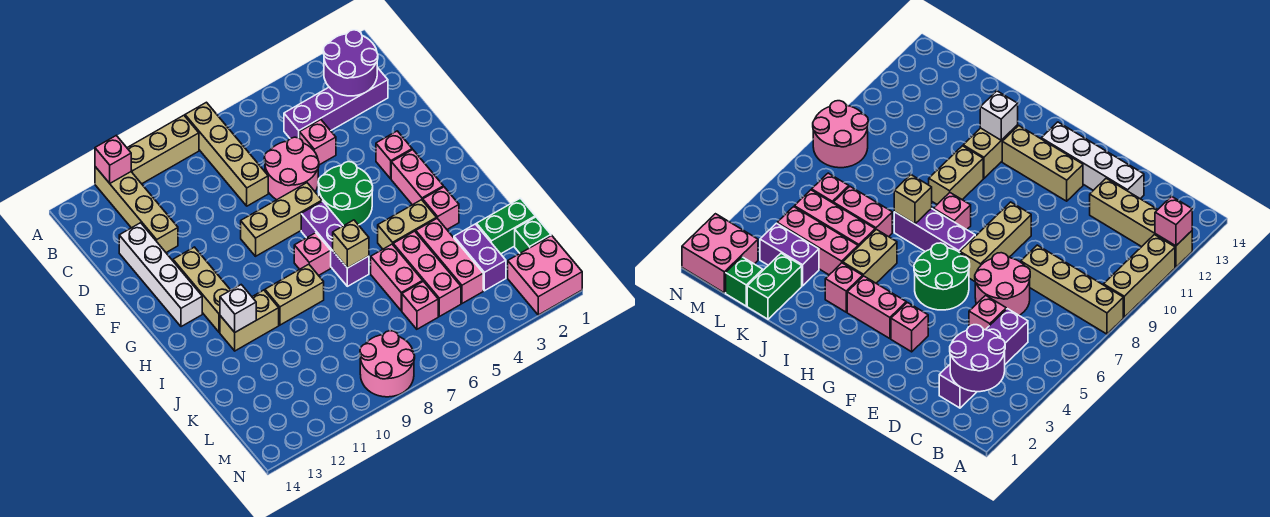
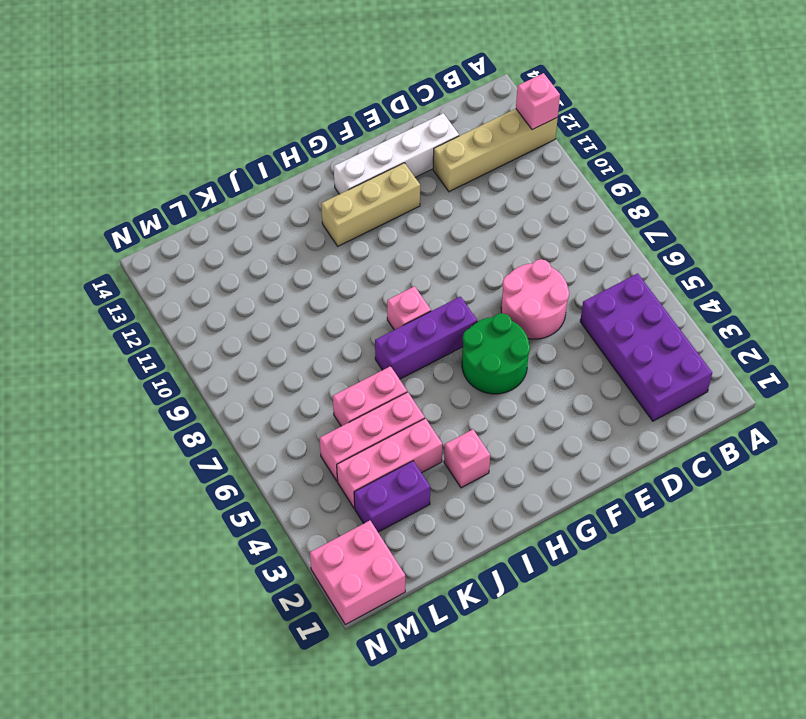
purple brick B2:C5 level 1 -> purple brick C2:C5 level 1
none -> tan brick A8:D8 level 1
none -> tan brick A9:A11 level 1
none -> pink brick D5 level 1
none -> pink brick F3 level 1

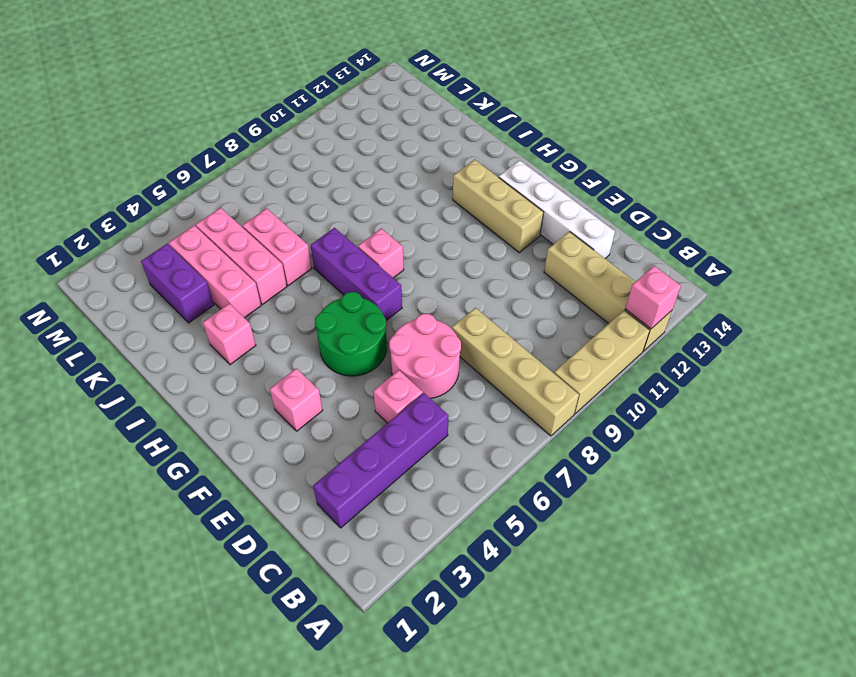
none -> tan brick F7:F9 level 1
none -> pink brick G3:H3 level 1
none -> tan brick I4:I5 level 1
none -> tan brick I9:I10 level 1

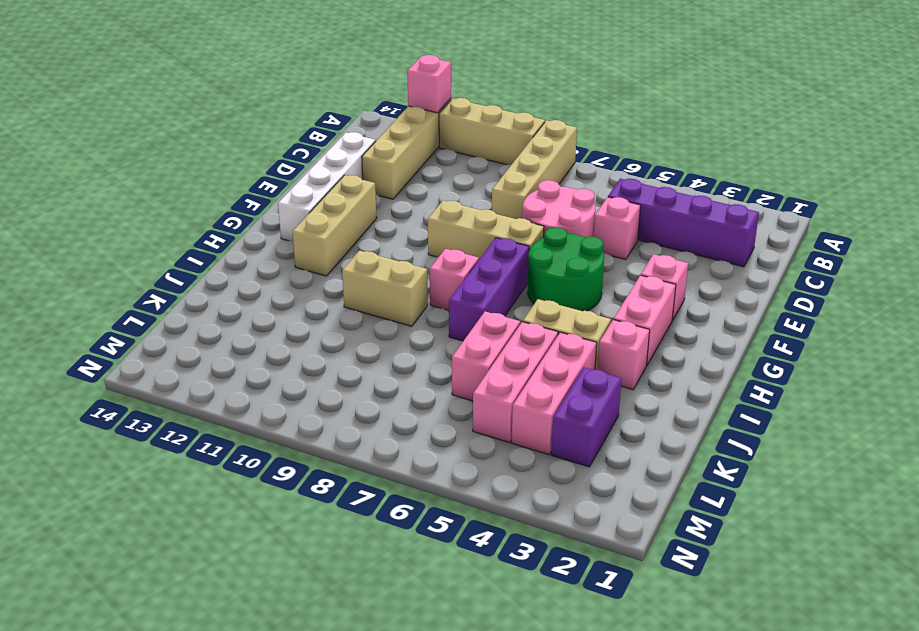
none -> tan brick I11:I12 level 1
none -> green brick K1:K2 level 1
none -> green brick L1 level 1
none -> pink brick L6 level 1

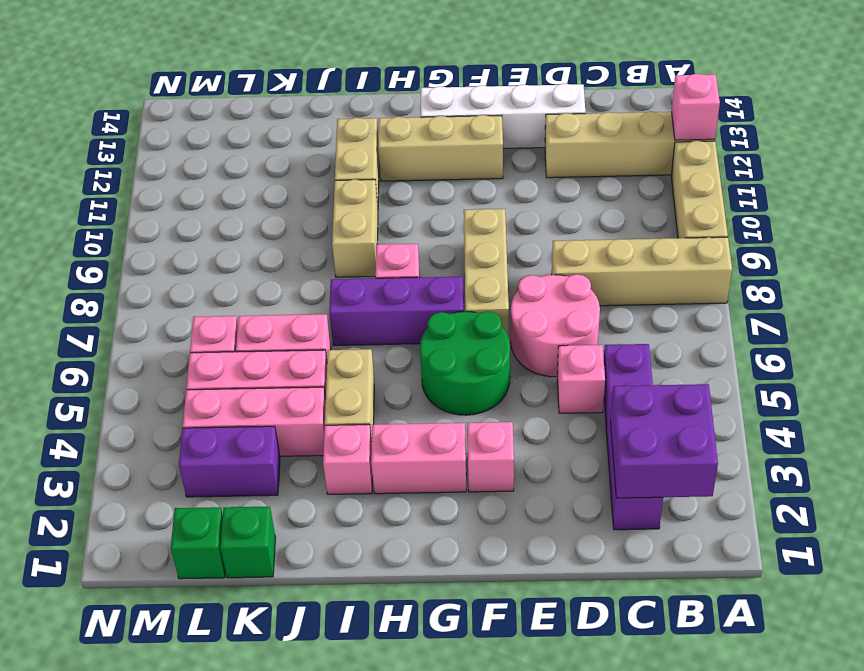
purple brick B2:C3 level 2 -> purple round brick B2:C3 level 2
green brick K1 level 1 -> green brick K1:K2 level 1
none -> pink brick M1:N2 level 1
none -> pink round brick M8:N9 level 1
none -> tan brick I7 level 2
none -> white brick I12 level 2

